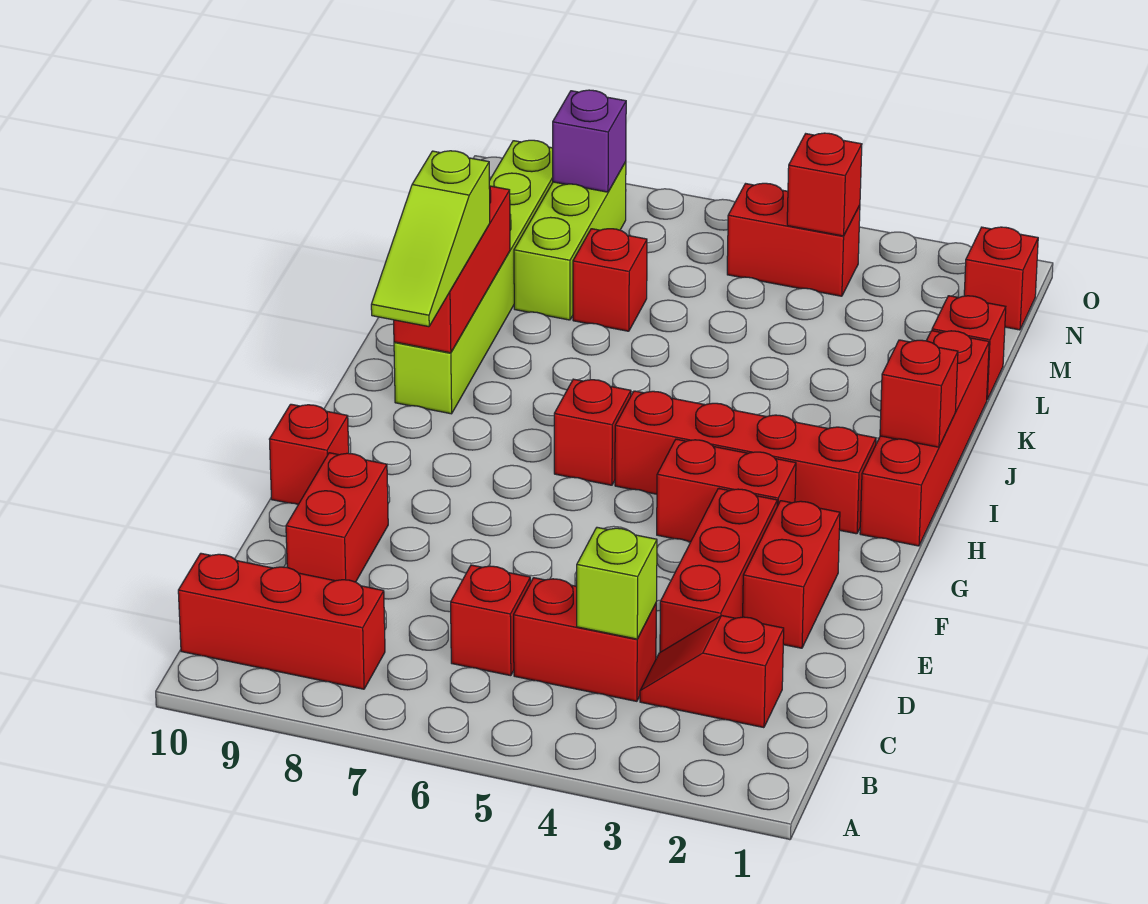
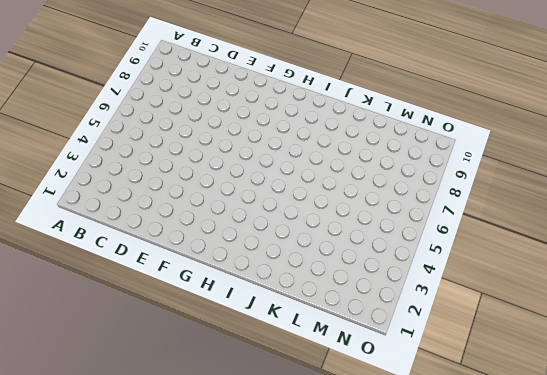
none -> red brick B8:B10 level 1
none -> red slope C2:C3 level 1 top 2
none -> red brick C4:C5 level 1

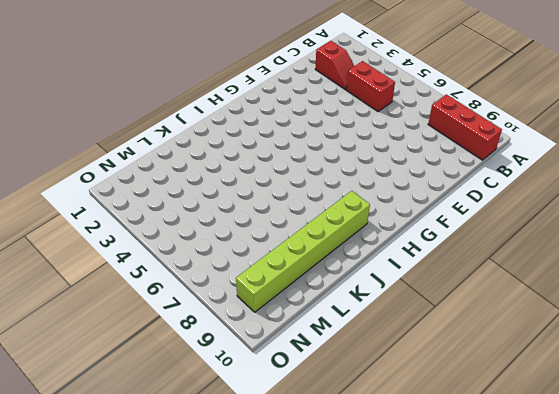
none -> red brick C6 level 1
none -> red brick D3:F3 level 1
none -> red brick D9:E9 level 1

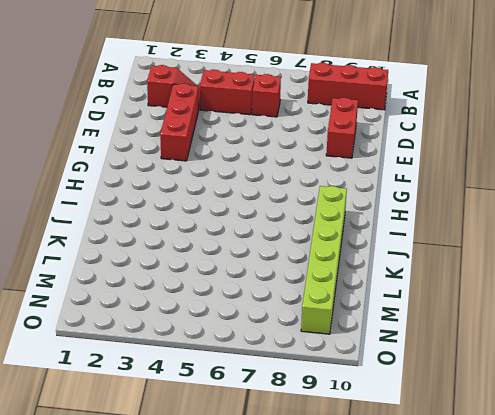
none -> red brick E2:F2 level 1
none -> red brick F10 level 1
none -> red brick G3:G4 level 1

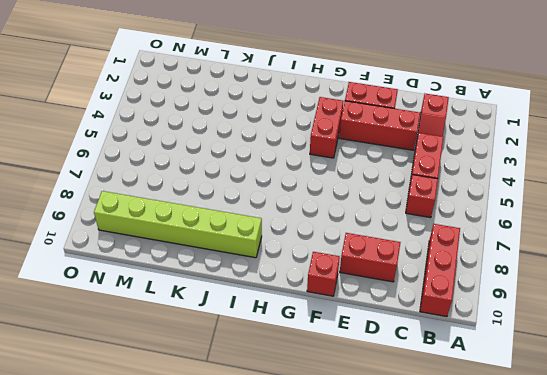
none -> red brick H1:K1 level 1
none -> red brick H2:H5 level 1
none -> red brick H6 level 1

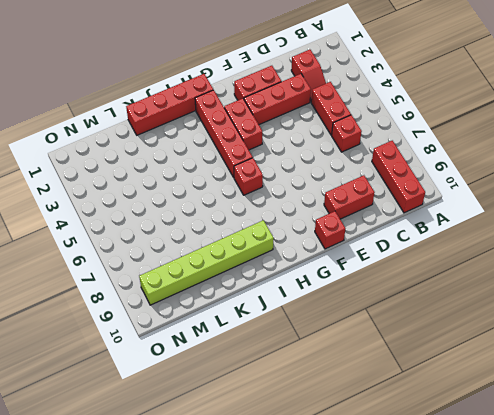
none -> red brick L1 level 1
none -> red brick L7 level 1
none -> lime brick L8:N8 level 1

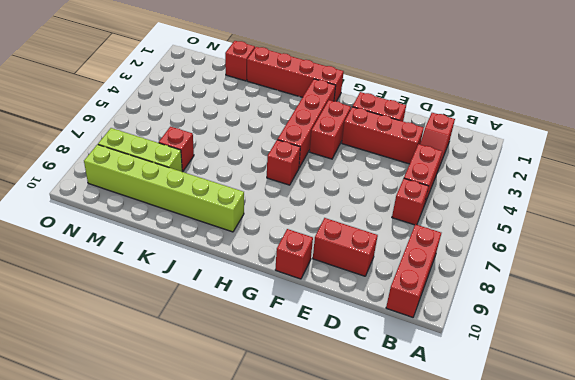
none -> red brick N1 level 1
none -> red brick N4:N5 level 1
none -> lime brick C4 level 2

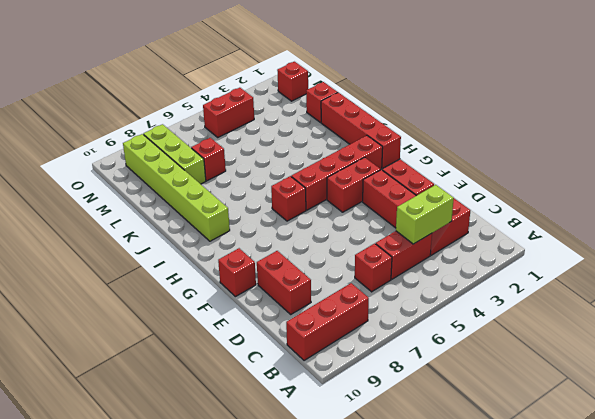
lime brick C3:C4 level 2 -> lime brick C4 level 2
none -> red brick I1 level 2
none -> red brick I9:K9 level 2
none -> red brick N4 level 2

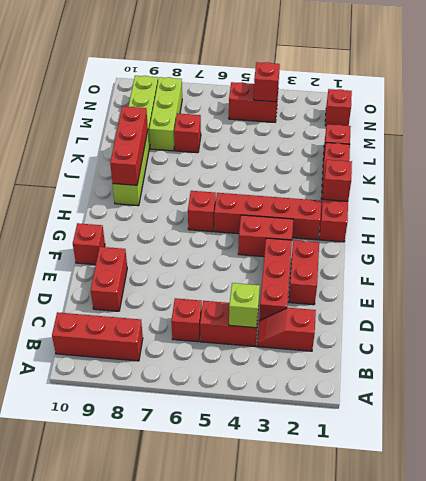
none -> purple brick N8 level 2
none -> lime slope H9:J9 level 3 top J

